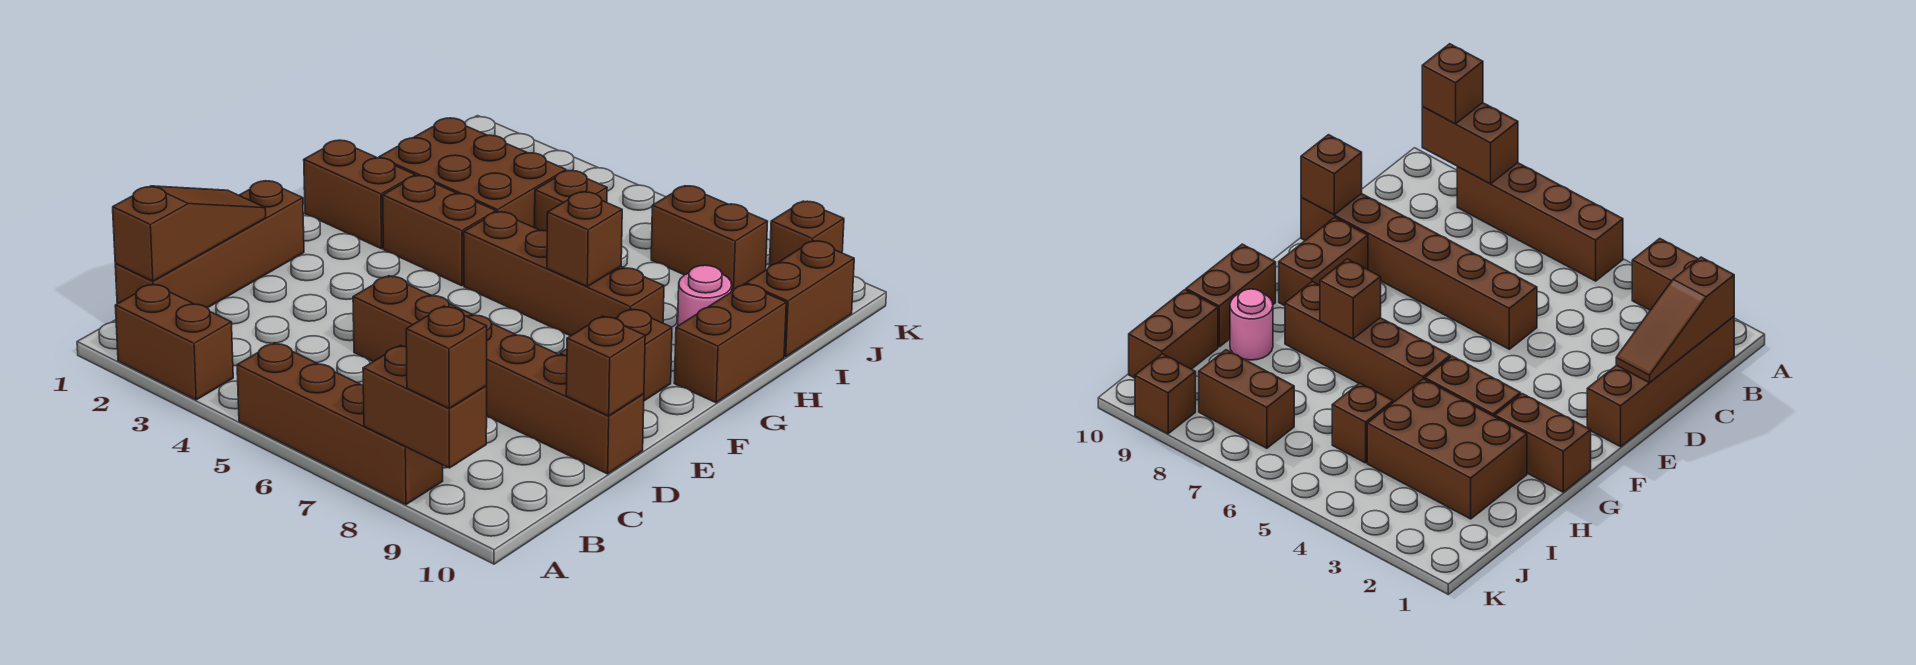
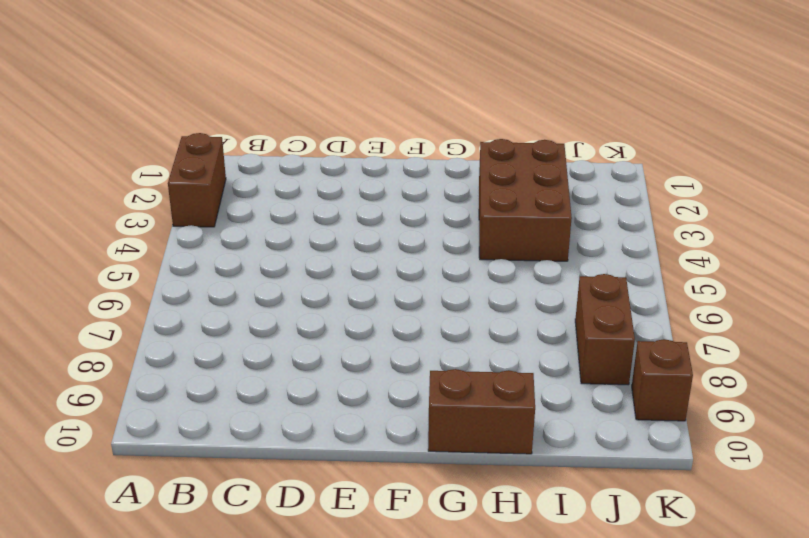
none -> brown brick A5:A8 level 1
none -> brown brick B1:E1 level 1
none -> brown brick D5:D10 level 1

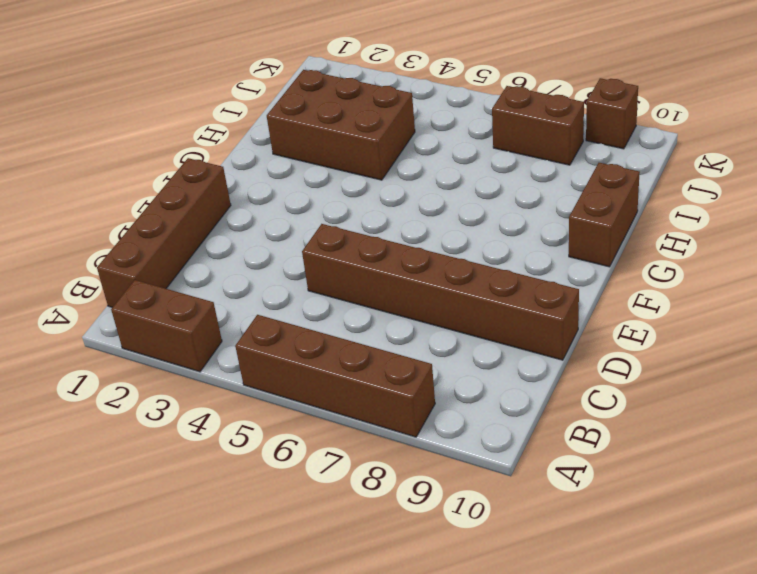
none -> brown brick E9:F9 level 1
none -> brown brick G1:G2 level 1
none -> brown brick G3:G4 level 1

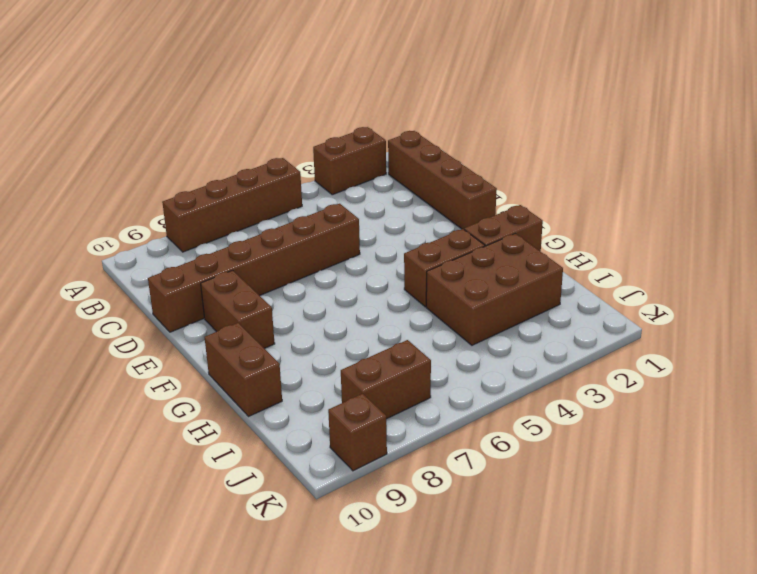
none -> brown brick G5:G8 level 1
none -> pink round brick H9 level 1
none -> brown brick I5 level 1

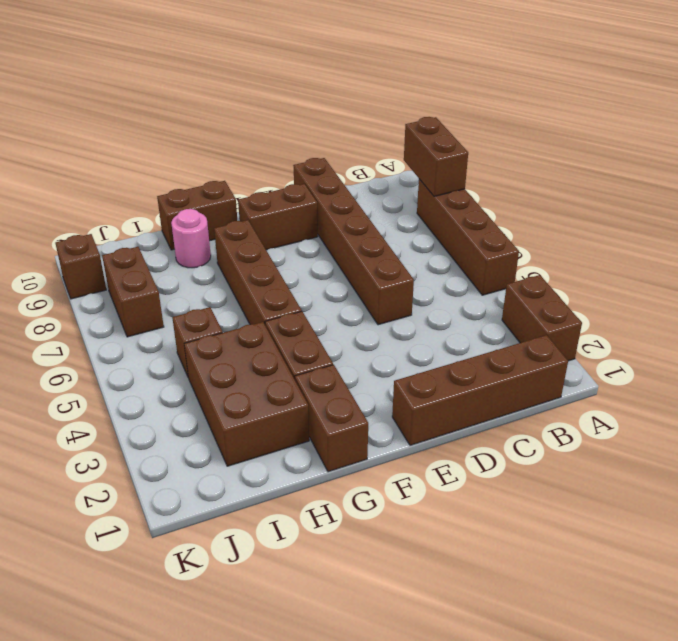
none -> brown brick I10:J10 level 1
none -> brown slope B1:D1 level 2 top B
none -> brown brick D10 level 2

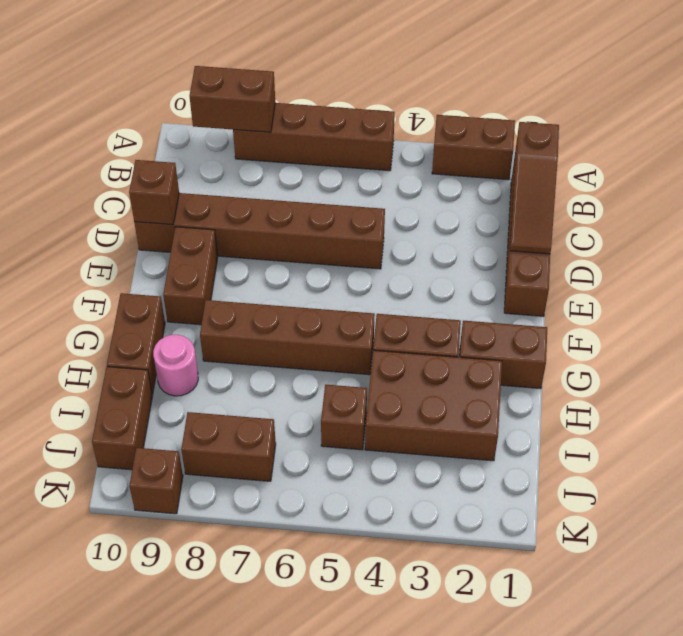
none -> brown brick G7 level 2
none -> brown brick A9 level 3

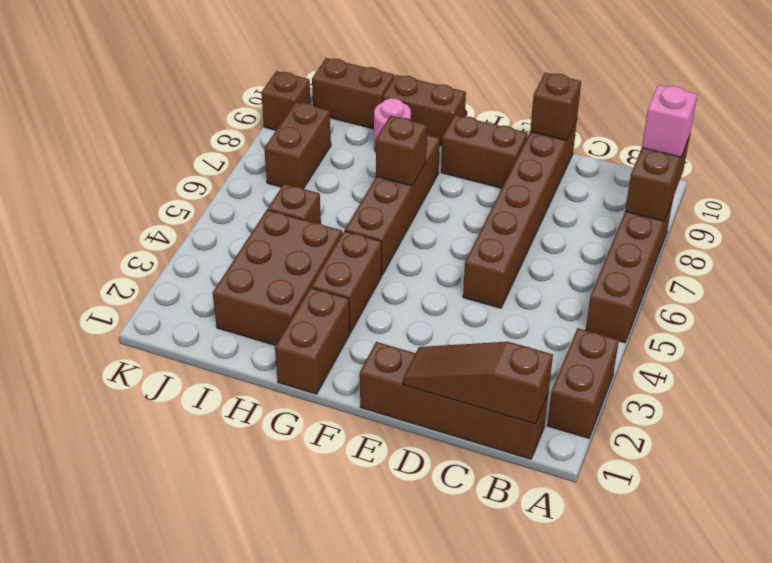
pink brick A9 level 3 -> brown brick A9 level 3

